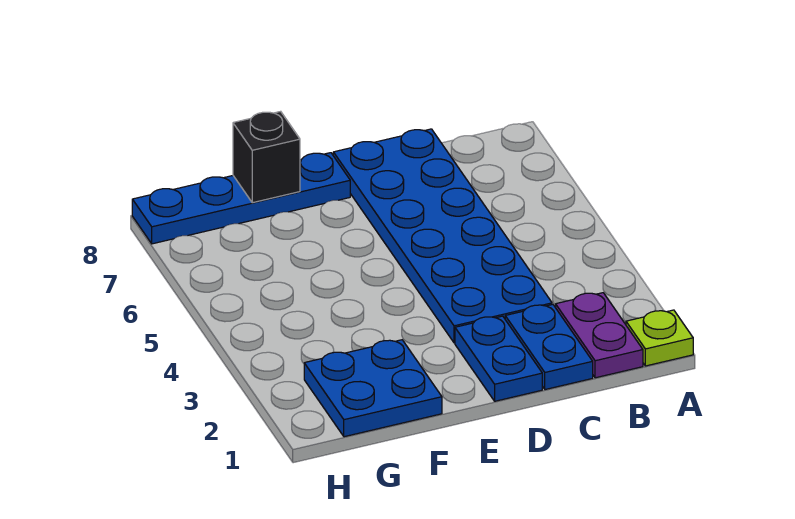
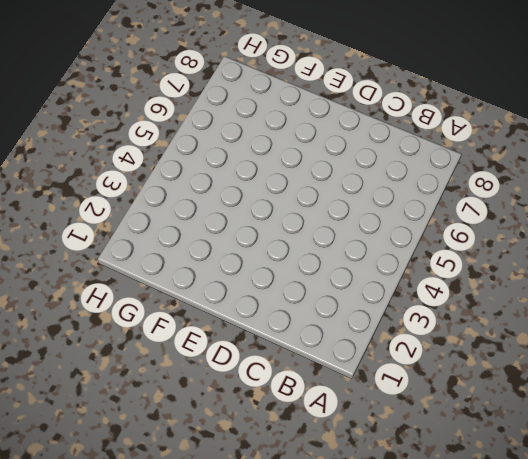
none -> lime plate A1 level 1
none -> purple plate B1:B2 level 1

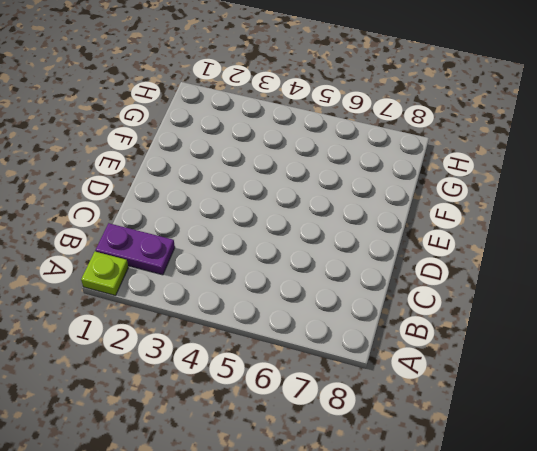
none -> blue plate C1:C2 level 1
none -> blue plate C3:D8 level 1

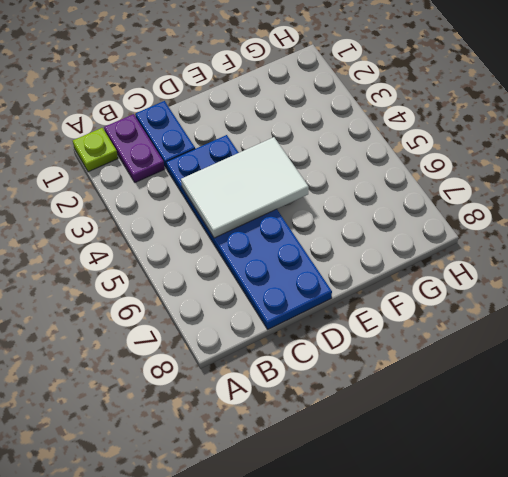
white tile C4:E5 level 2 -> none
none -> blue plate D1:D2 level 1
none -> blue plate E8:H8 level 1

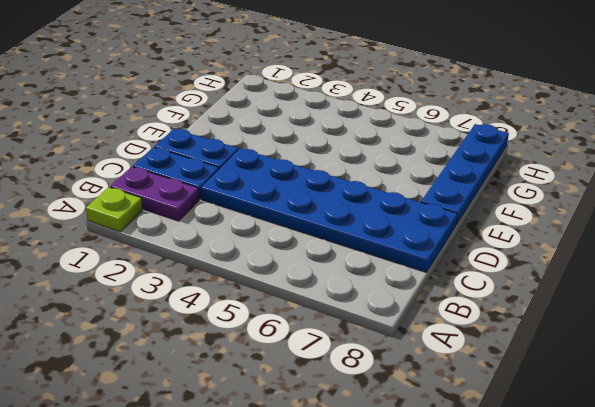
none -> blue plate F1:G2 level 1
none -> black brick F8 level 2

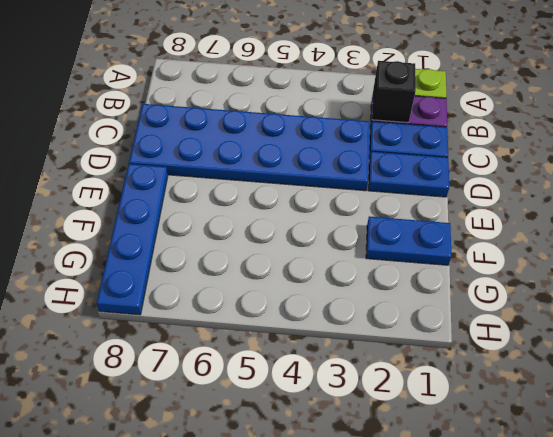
black brick B2 level 2 -> black brick F8 level 2
blue plate F1:F2 level 1 -> blue plate F1:G2 level 1

